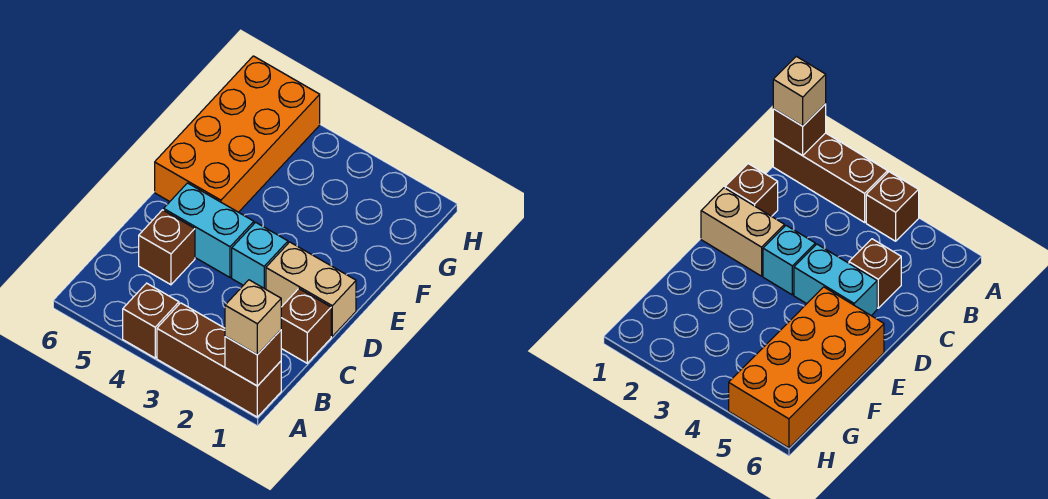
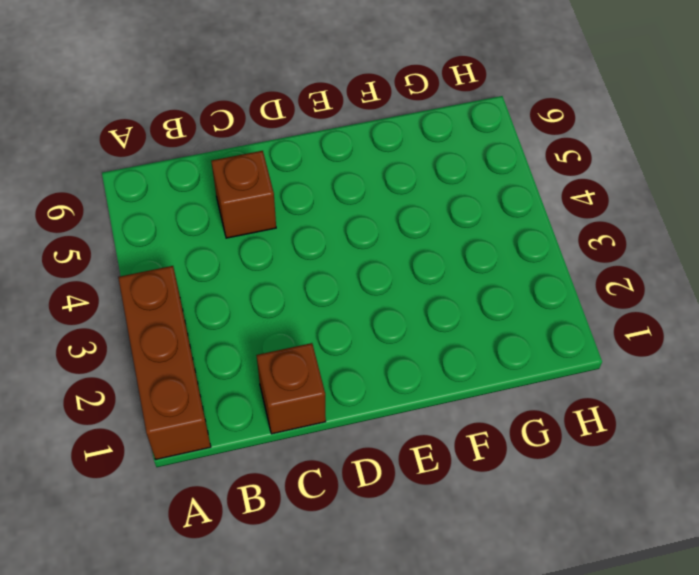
none -> brown brick A4 level 1
none -> tan brick D1:D2 level 1

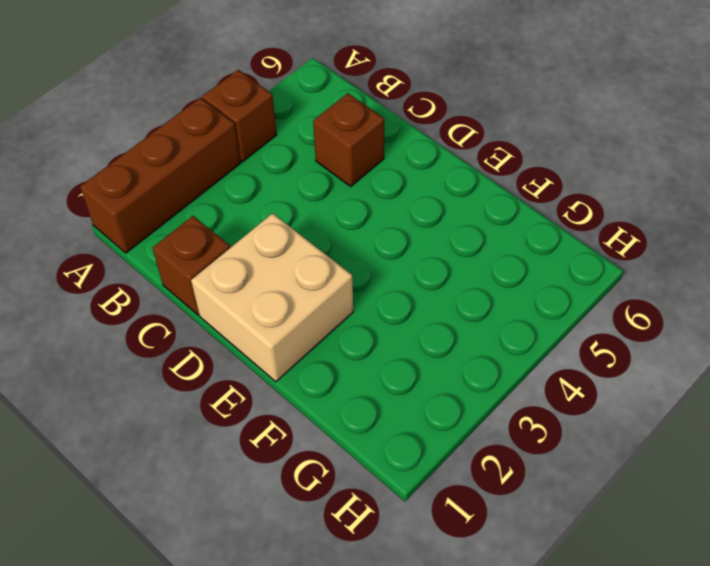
tan brick D1:E2 level 1 -> tan brick D1:D2 level 1
none -> cyan brick D3 level 1
none -> cyan brick D4:D5 level 1

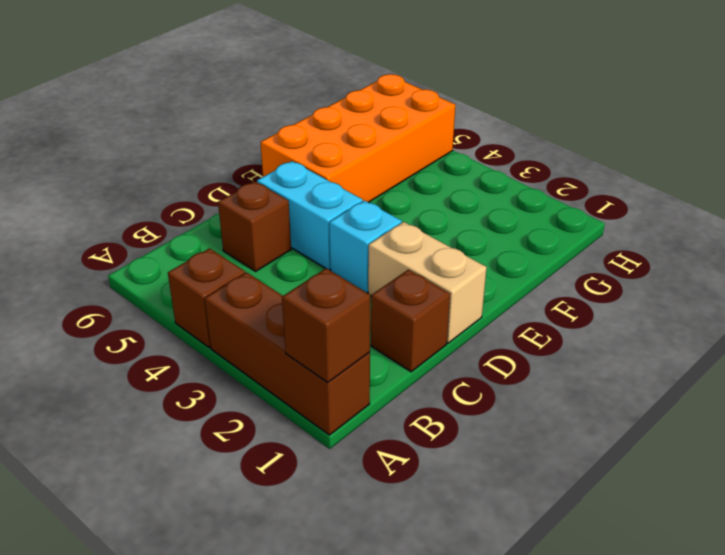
none -> tan brick A1 level 3

